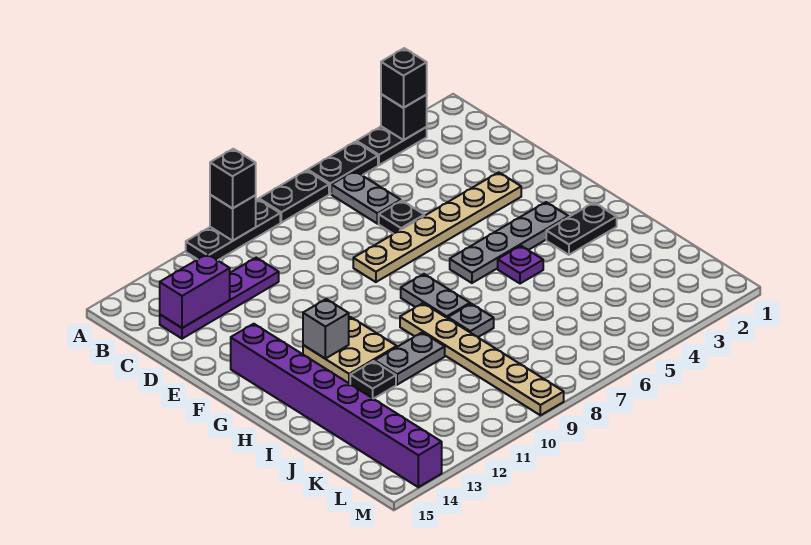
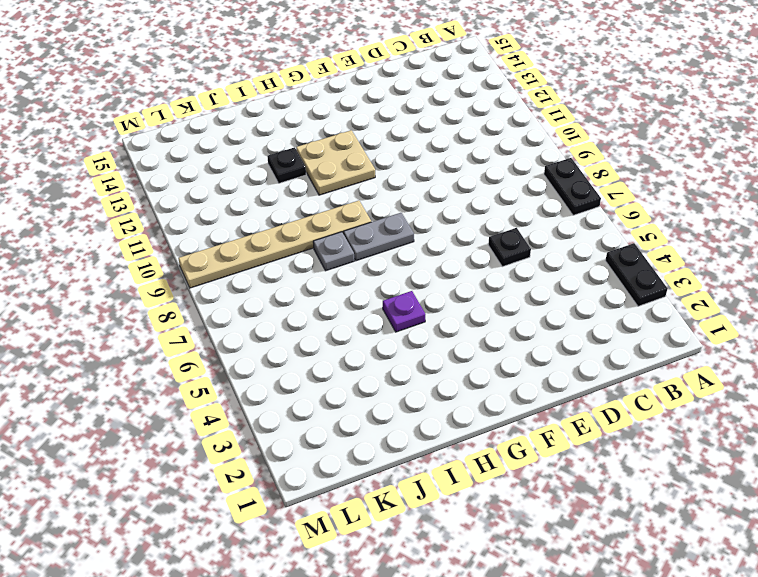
none -> black plate A5:A6 level 1
none -> black plate A9:A11 level 1
none -> grey plate B6:C6 level 1

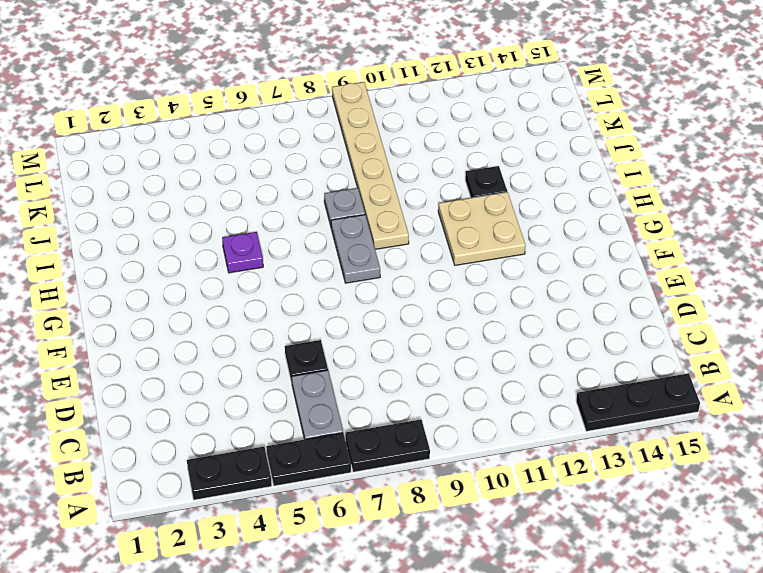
black plate A13:A15 level 1 -> black plate A9:A11 level 1
none -> purple plate C11:C14 level 1
none -> tan plate E3:E8 level 1
none -> purple brick F14:M14 level 1

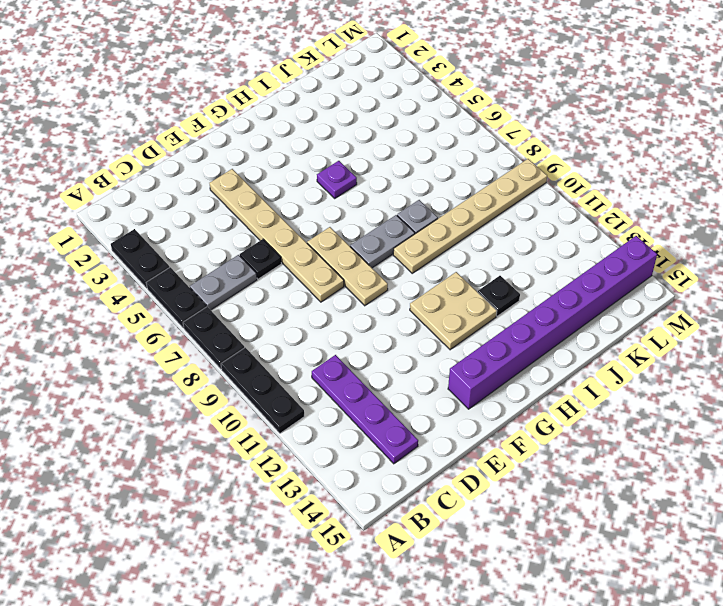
tan plate F7:F9 level 1 -> none
none -> grey plate G3:G6 level 1
none -> black plate H2:H3 level 1
none -> grey plate I10:I11 level 1

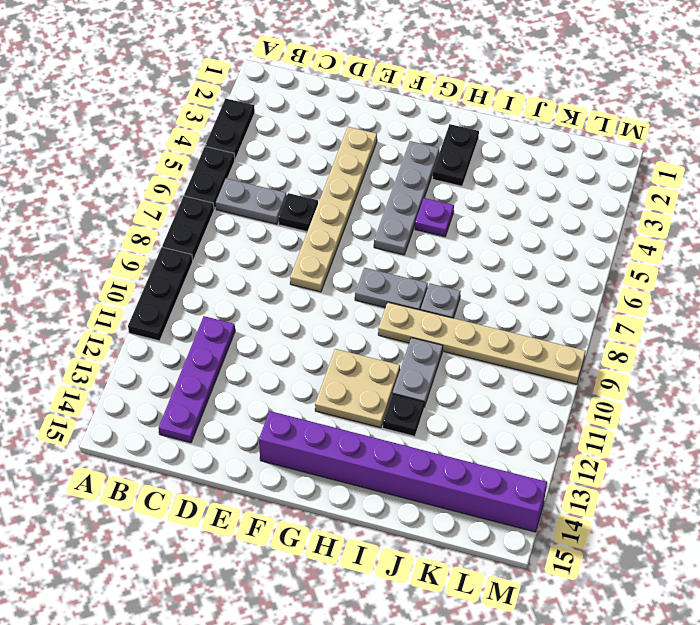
none -> black brick A3 level 2
none -> black brick A10 level 2
none -> purple brick C13:C14 level 2

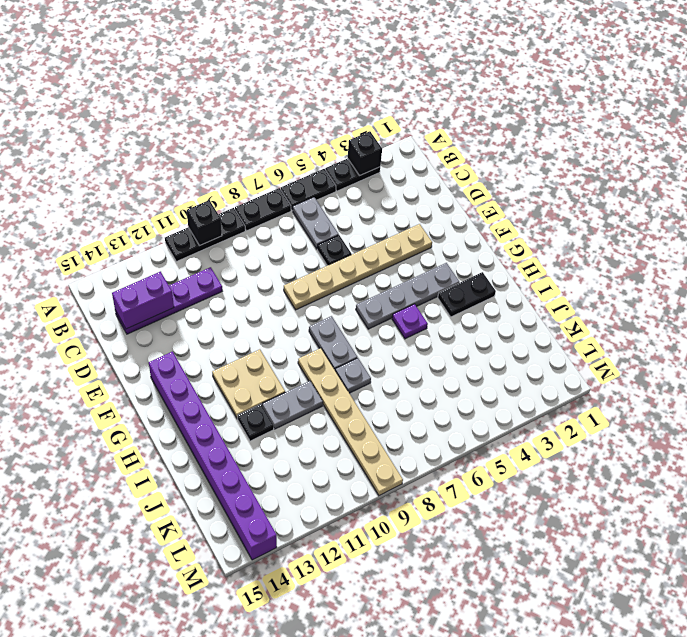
none -> grey brick G12 level 2
none -> black brick A3 level 3
none -> black brick A10 level 3

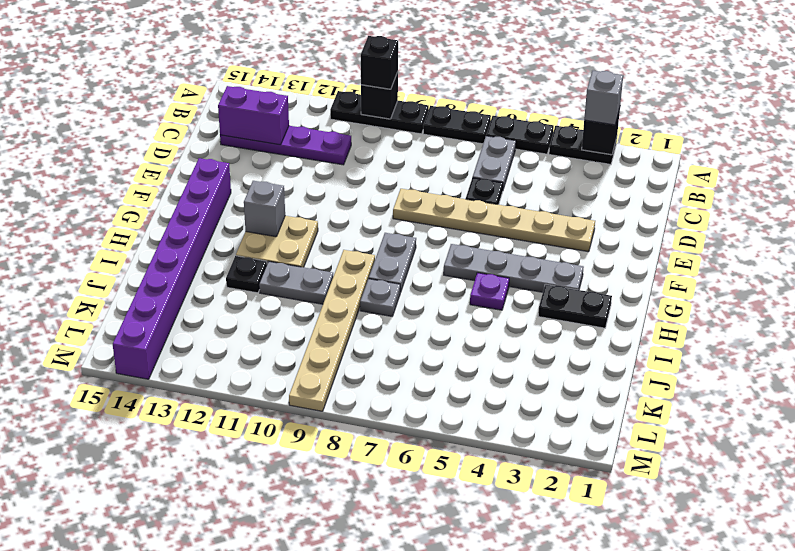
grey brick A3 level 3 -> black brick A3 level 3

